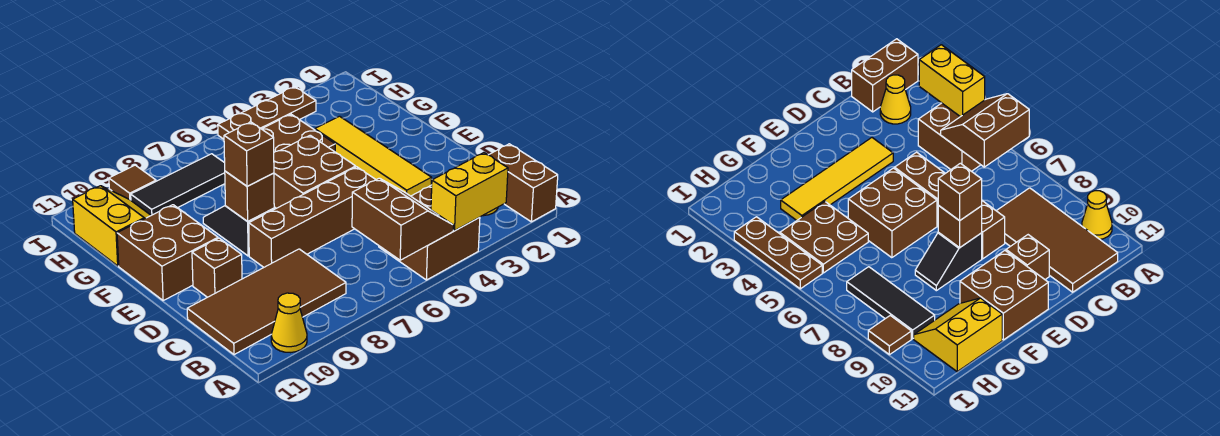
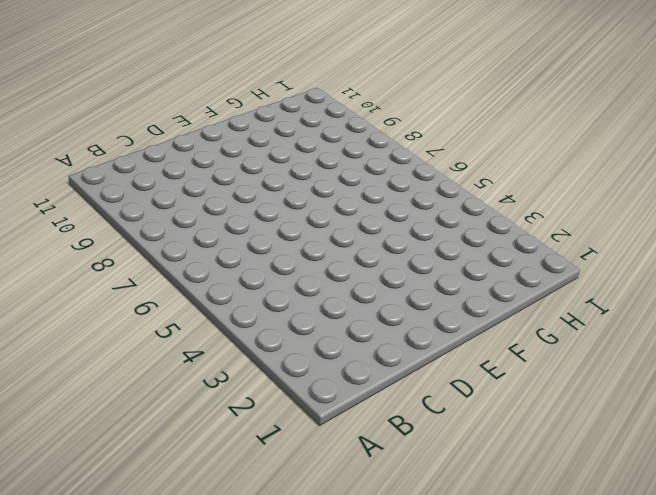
none -> brown brick A1:B1 level 1
none -> brown brick A4:B5 level 1
none -> yellow cone A10 level 1

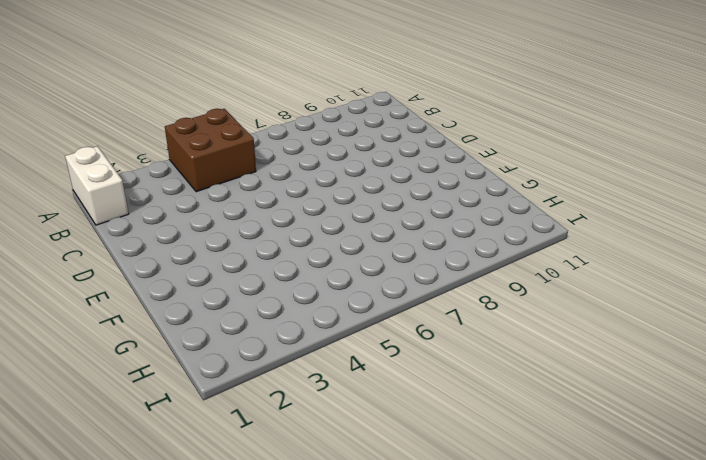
white brick A1:B1 level 1 -> brown brick A1:B1 level 1
none -> yellow cone A10 level 1
none -> yellow cone B2 level 1
none -> brown tile B8:C11 level 1

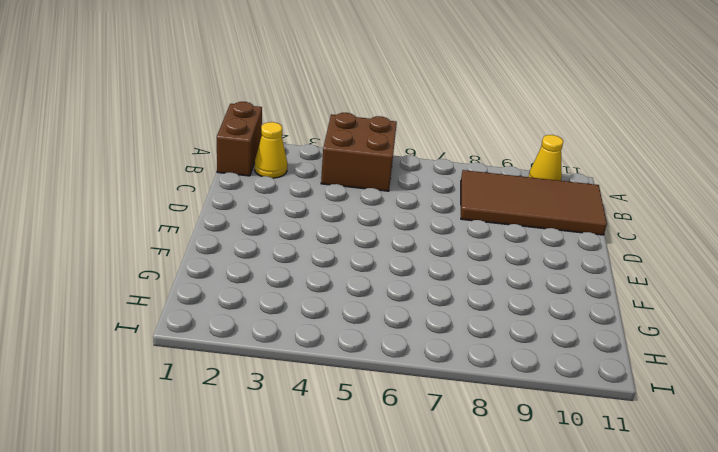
none -> yellow tile D3:G3 level 1
none -> brown brick D5:D8 level 1
none -> brown brick D10 level 1

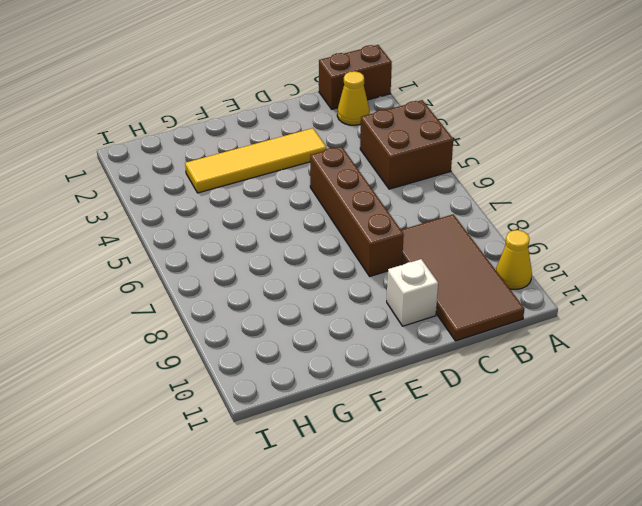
white brick D10 level 1 -> brown brick D10 level 1
none -> brown brick E5:F6 level 1
none -> black slope E8:F8 level 1 top E
none -> brown brick E10:F11 level 1

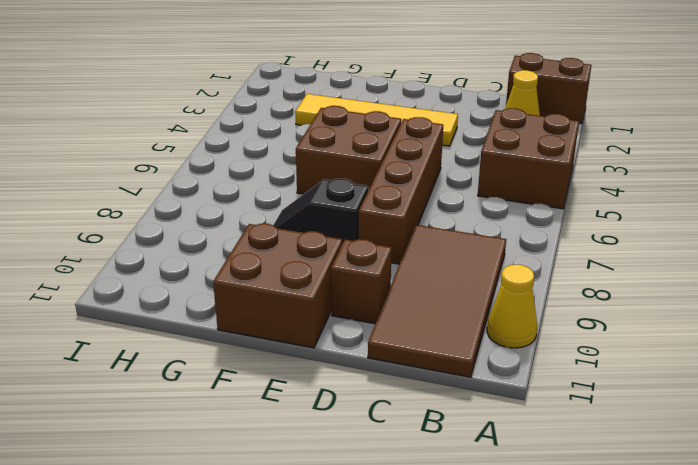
none -> brown plate G4:H5 level 1
none -> yellow slope G10:H11 level 1 top 11
none -> black tile H7:H9 level 1

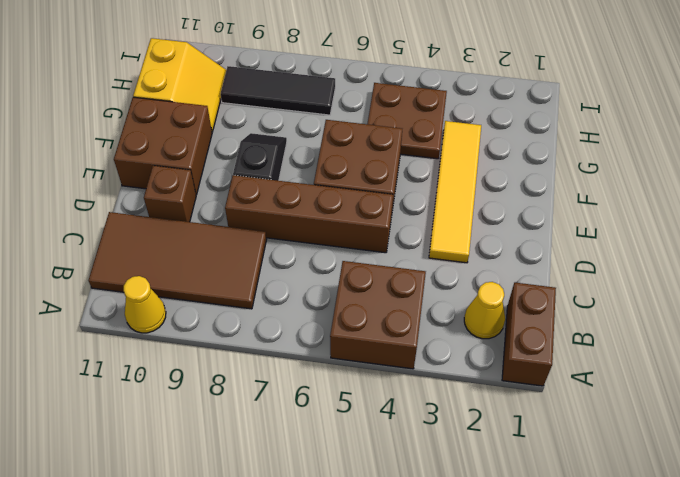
none -> brown plate I3:I5 level 1
none -> brown tile I9 level 1
none -> yellow brick A3:A4 level 2

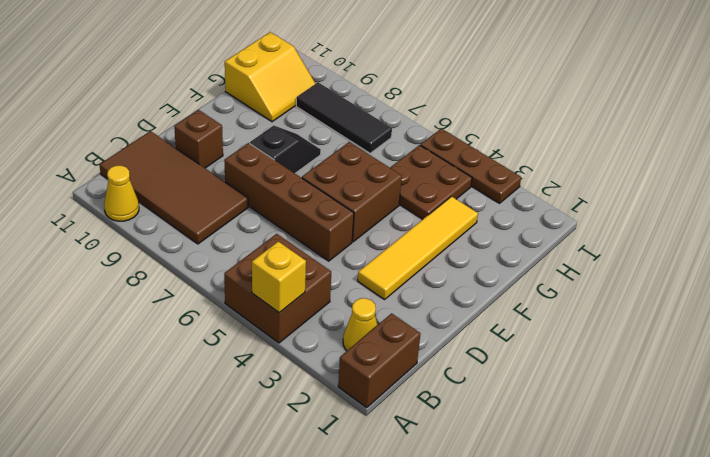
yellow brick A4 level 2 -> yellow brick A3:A4 level 2
none -> brown brick E10:F11 level 1
none -> brown tile I9 level 1
none -> brown slope A5:B6 level 2 top 6

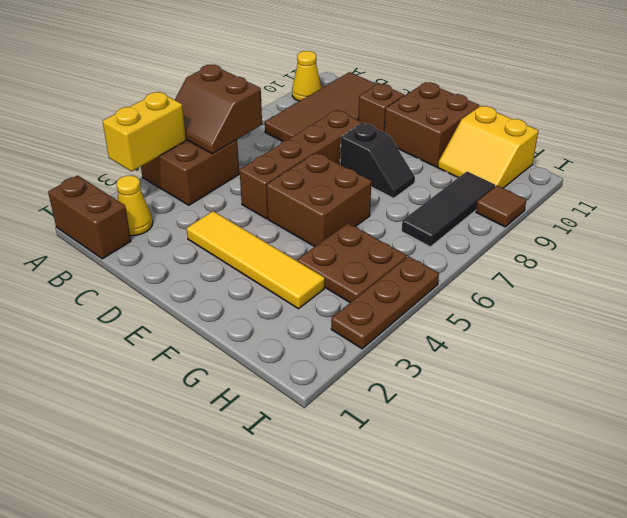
none -> brown brick E8 level 2
none -> brown brick E8 level 3

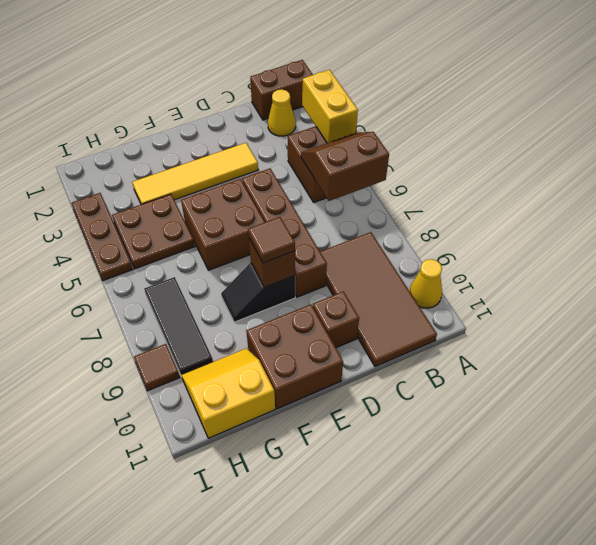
brown tile E8 level 3 -> brown brick E8 level 3

